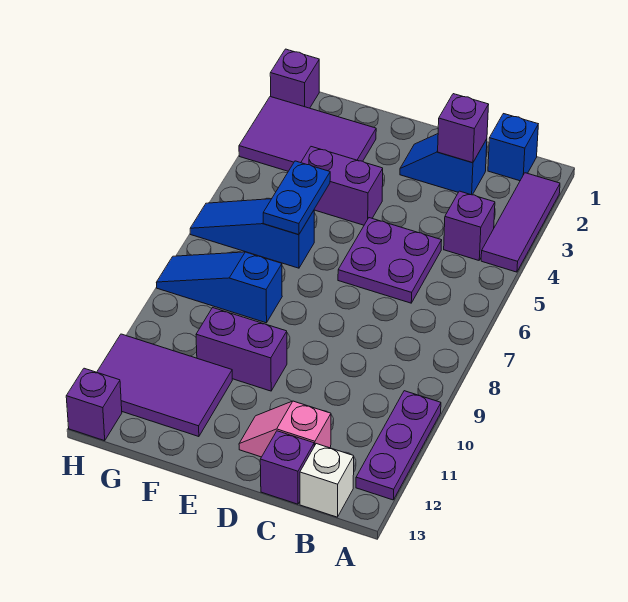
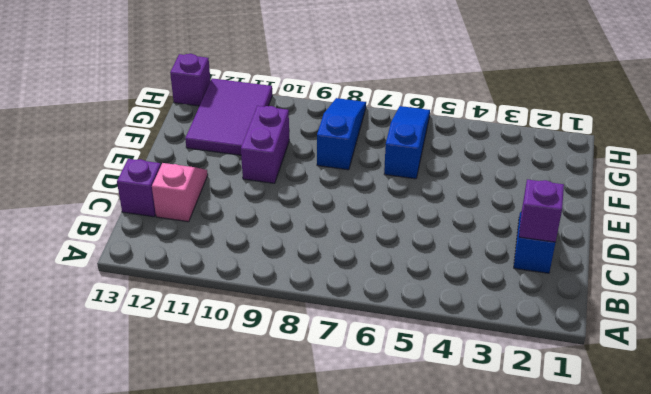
none -> purple tile A2:A4 level 1
none -> purple plate A10:A12 level 1
none -> blue brick B1 level 1

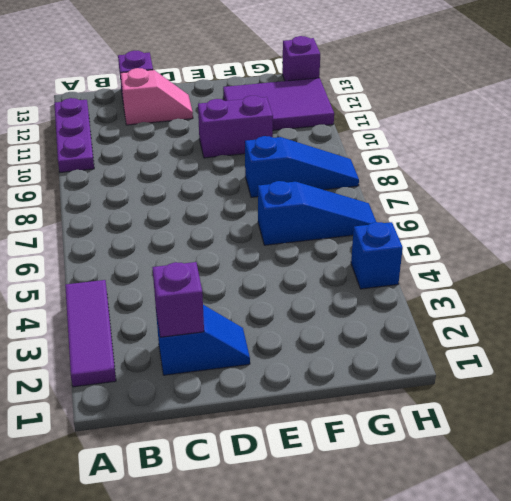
blue brick H4 level 1 -> blue brick B1 level 1
none -> purple brick B4 level 1
none -> white brick B13 level 1
none -> purple plate C5:D6 level 1

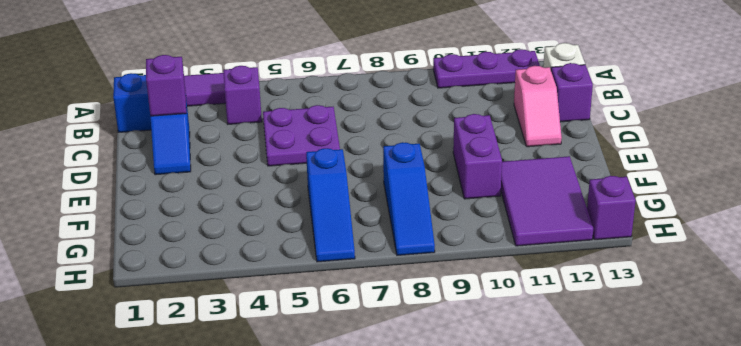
none -> purple brick E4:F4 level 1
none -> purple tile F2:H3 level 1
none -> purple brick H1 level 1

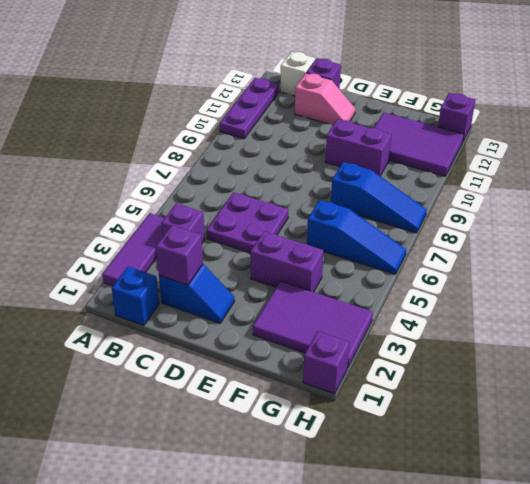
none -> blue plate F5:F6 level 2

